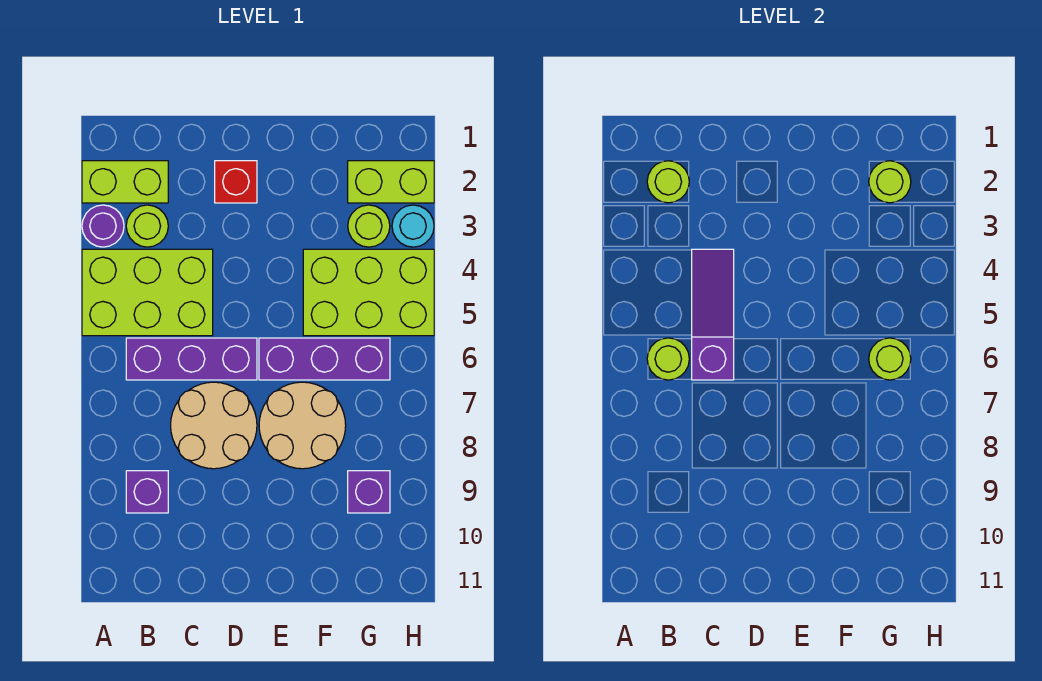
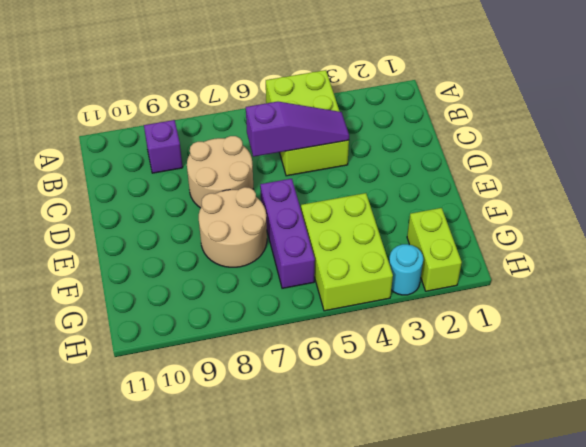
none -> lime brick A2:B2 level 1
none -> purple round brick A3 level 1
none -> lime round brick B3 level 1

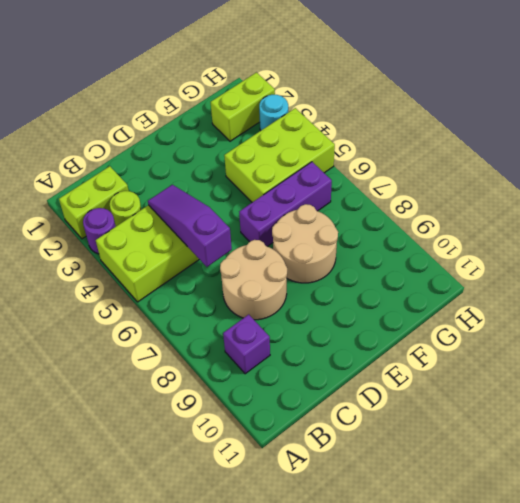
none -> purple brick B6:D6 level 1
none -> red brick D2 level 1
none -> lime round brick G3 level 1

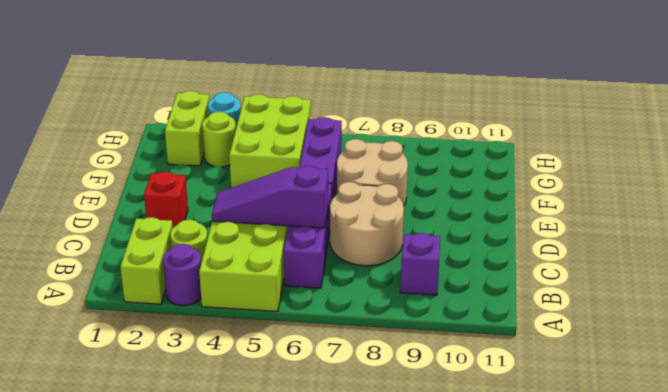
none -> purple brick G9 level 1
none -> lime round brick B2 level 2
none -> lime round brick B6 level 2

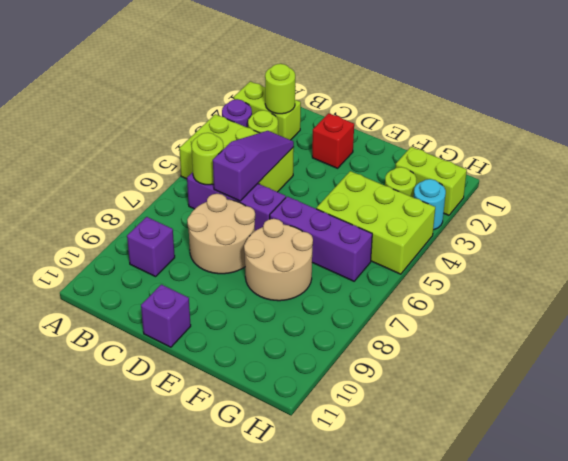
purple brick D11 level 1 -> purple brick G9 level 1
none -> lime round brick G2 level 2
none -> lime round brick G6 level 2

